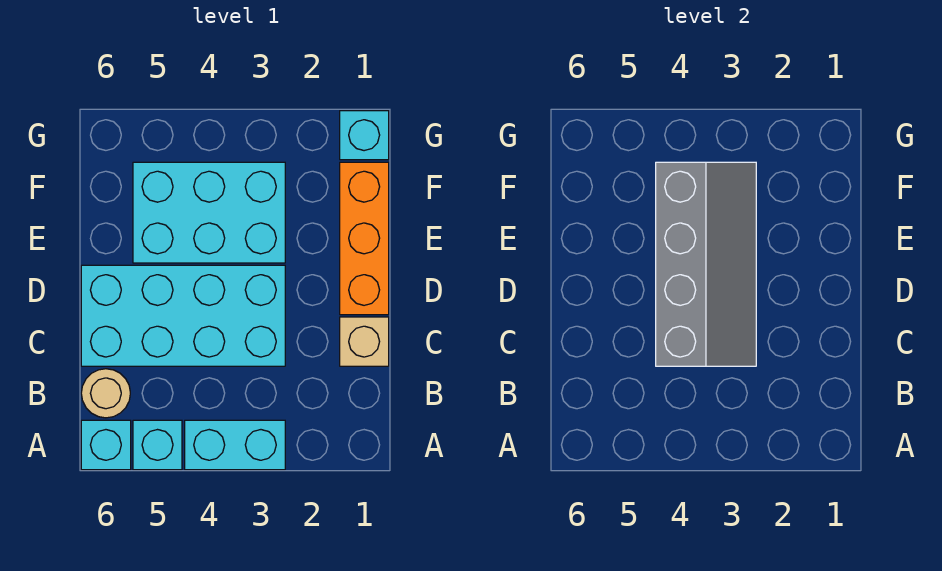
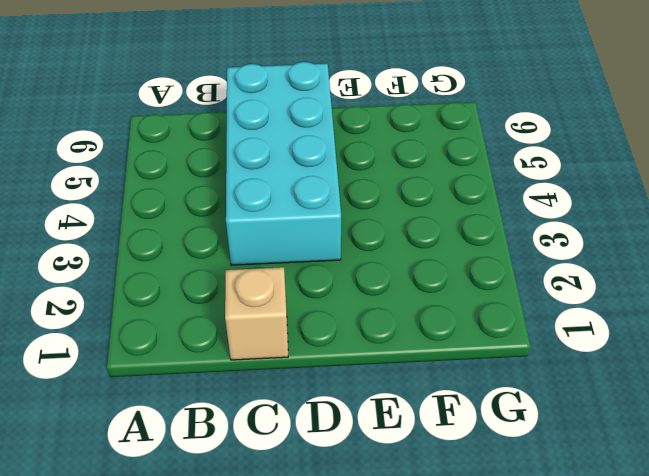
none -> cyan brick A3:A4 level 1
none -> cyan brick A5 level 1

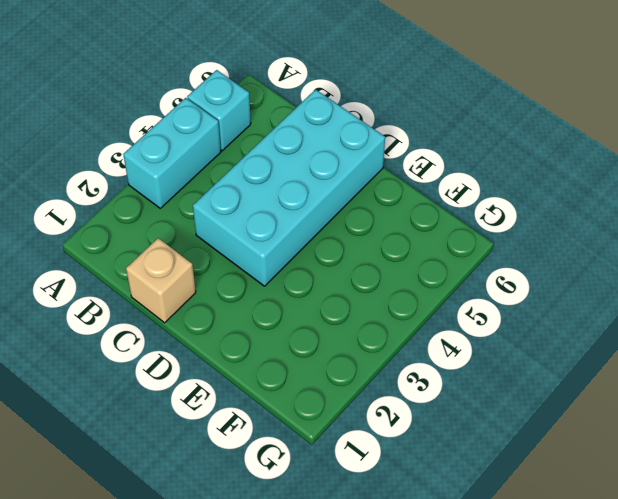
none -> cyan brick A6 level 1
none -> tan round brick B6 level 1

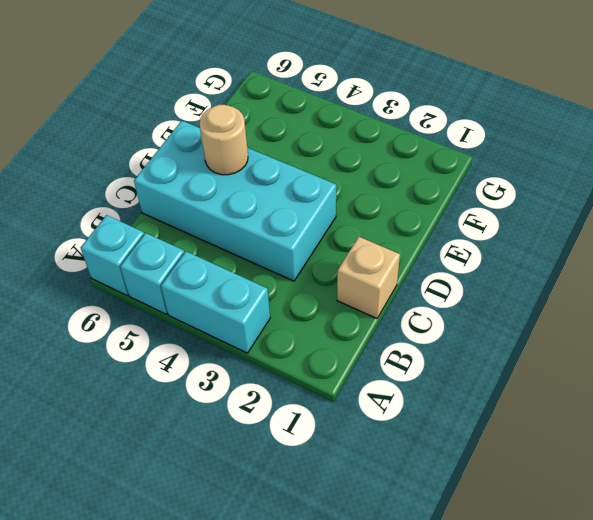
tan round brick D5 level 2 -> tan round brick B6 level 1
none -> orange brick D1:F1 level 1
none -> cyan brick E3:F5 level 1

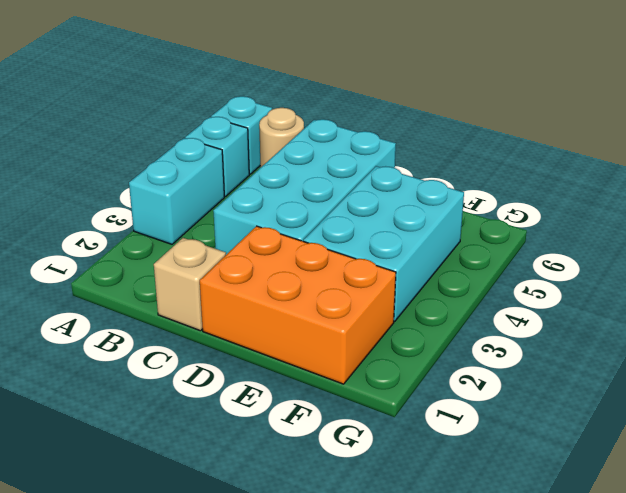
orange brick D1:F2 level 1 -> orange brick D1:F1 level 1
none -> cyan brick G1 level 1
none -> grey slope C3:F4 level 2 top 4

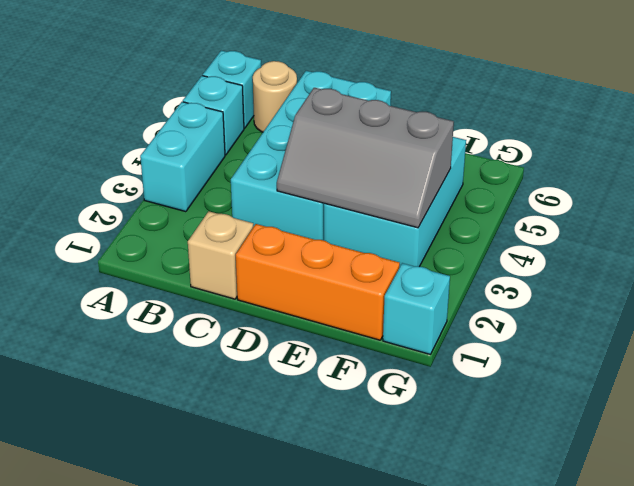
grey slope D3:F4 level 2 top 4 -> grey slope C3:F4 level 2 top 4

